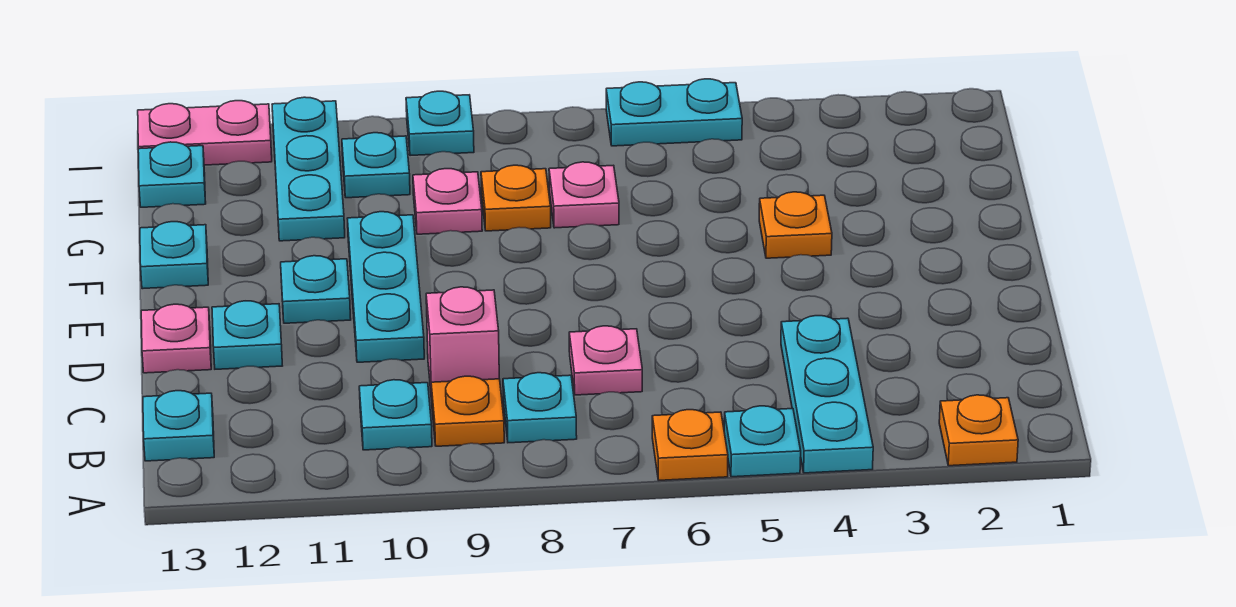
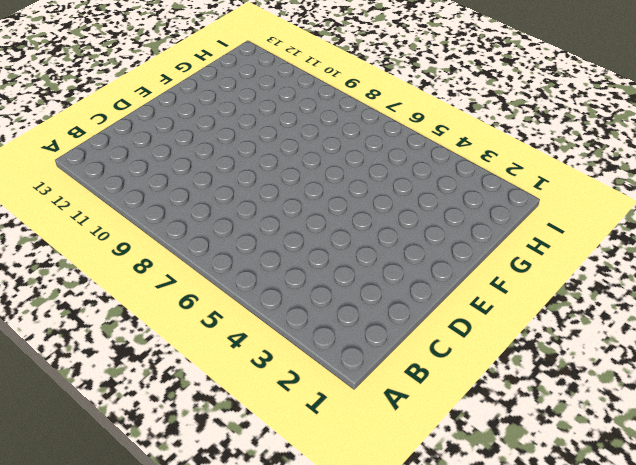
none -> orange plate A2 level 1
none -> cyan plate A4:C4 level 1
none -> cyan plate A5 level 1

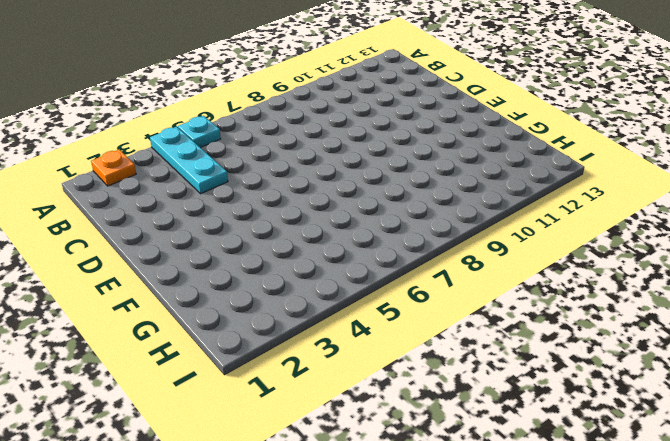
none -> orange plate A6 level 1
none -> cyan plate B8 level 1
none -> orange plate B9 level 1

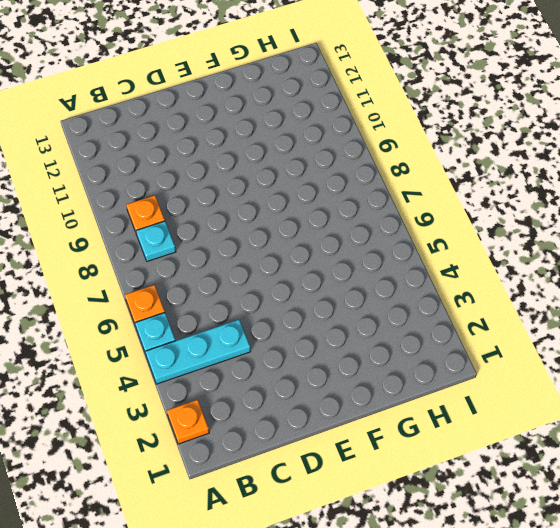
none -> cyan plate B10 level 1
none -> cyan plate B13 level 1
none -> pink plate C7 level 1

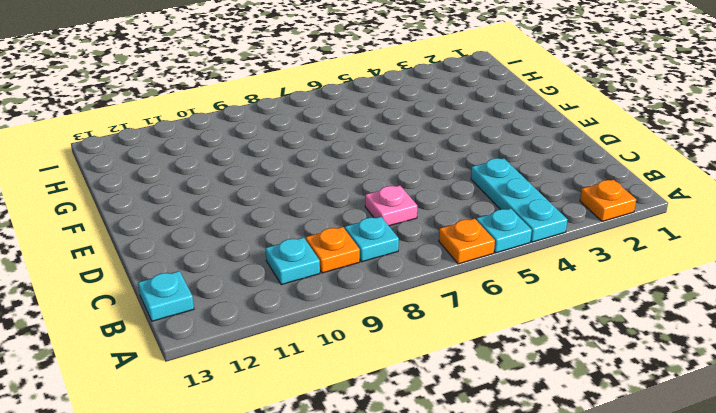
none -> pink brick C9 level 1
none -> cyan plate D10:F10 level 1
none -> cyan plate D12 level 1

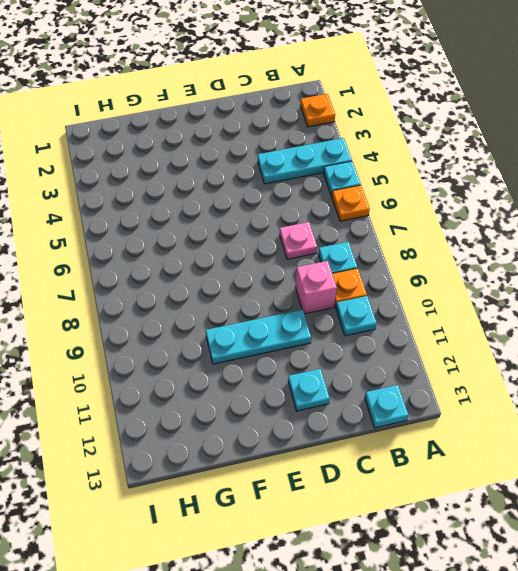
none -> pink plate D13 level 1
none -> cyan plate E11 level 1
none -> orange plate F4 level 1

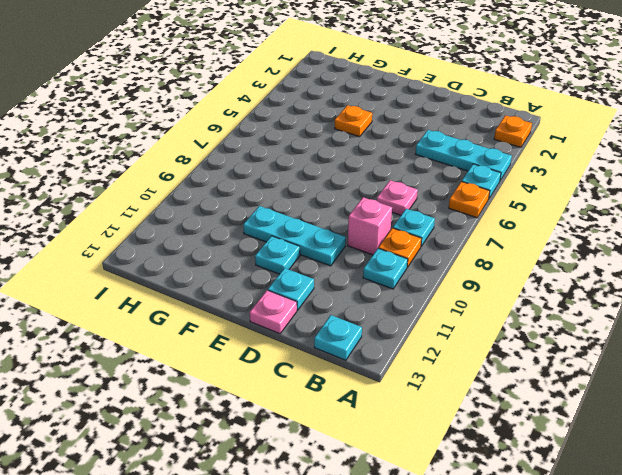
none -> cyan plate F13 level 1
none -> pink plate G7 level 1
none -> orange plate G8 level 1

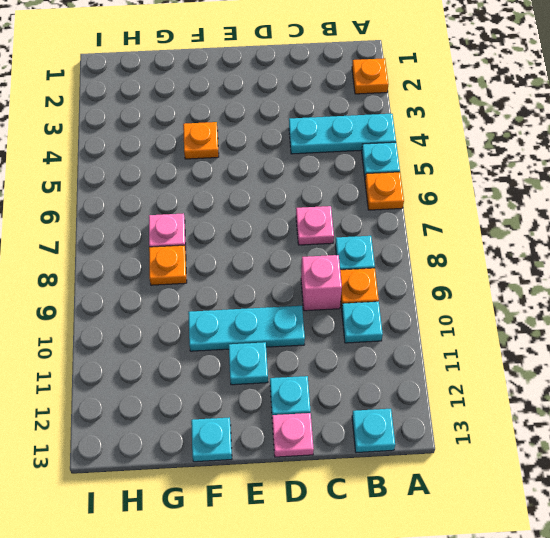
none -> pink plate G9 level 1
none -> cyan plate G11:I11 level 1
none -> cyan plate H10 level 1

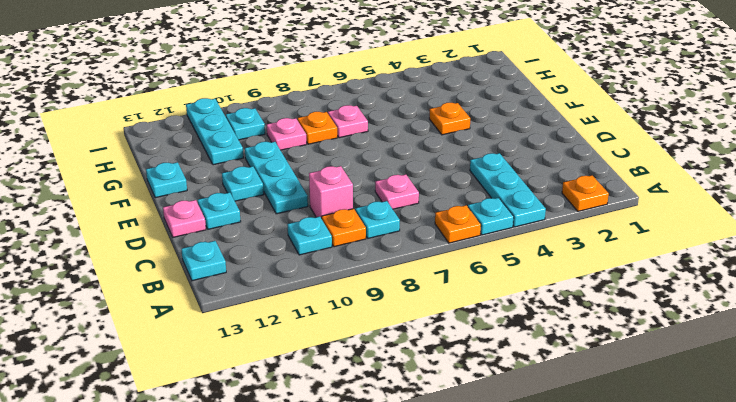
none -> cyan plate H13 level 1
none -> cyan plate I5:I6 level 1
none -> cyan plate I9 level 1

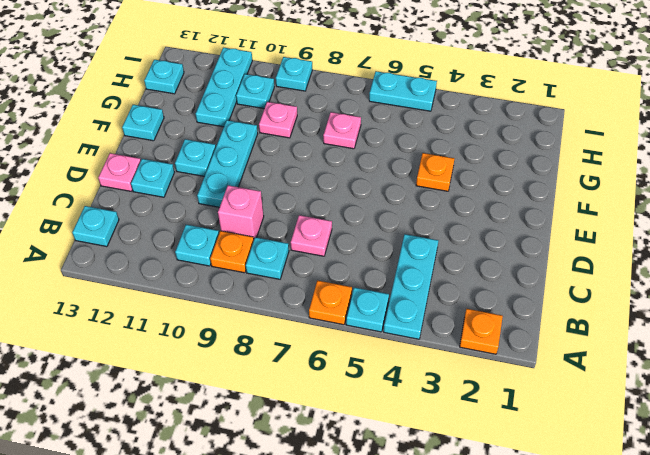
none -> orange plate G8 level 1
none -> pink plate I12:I13 level 1

